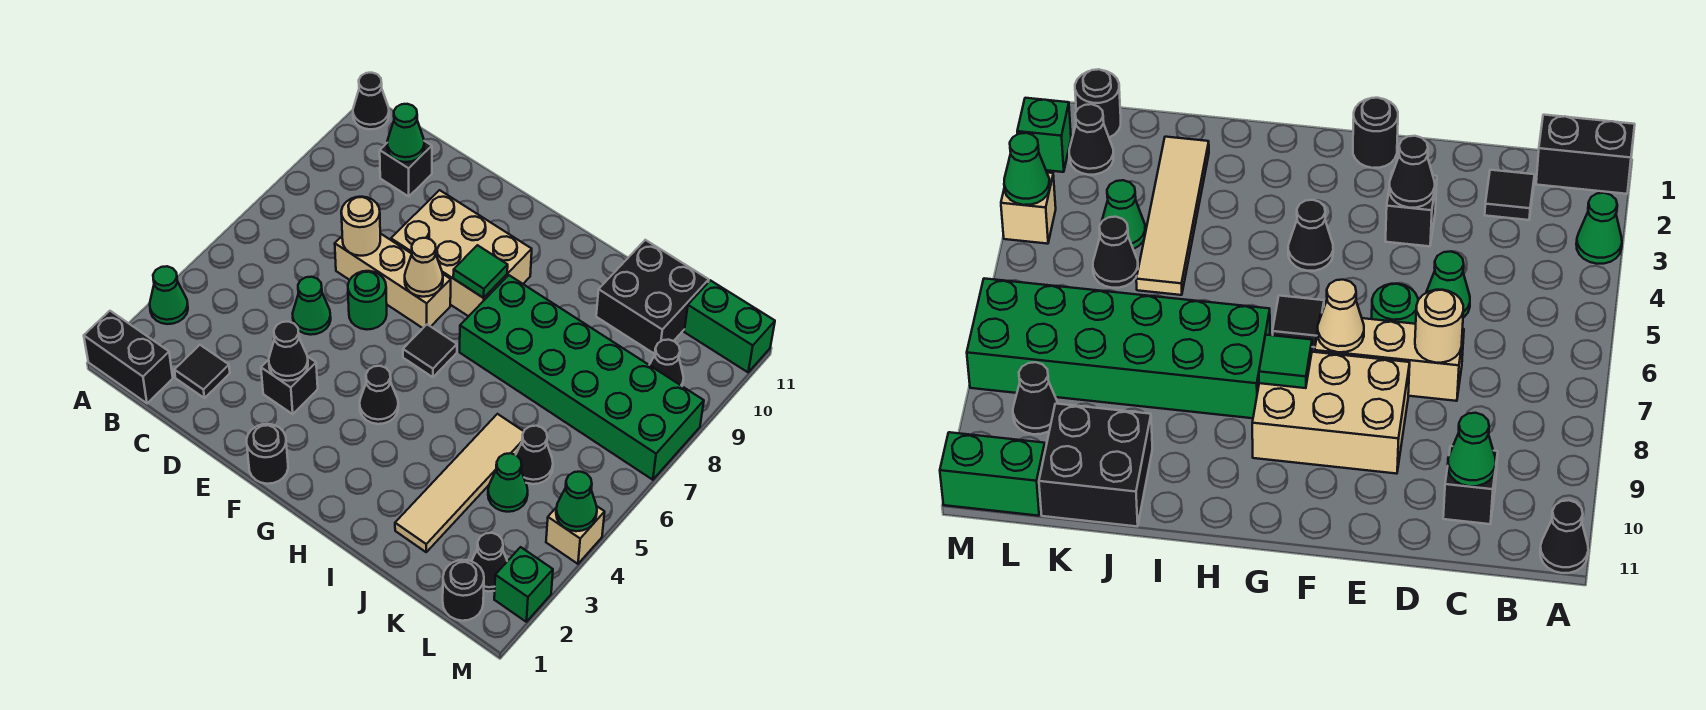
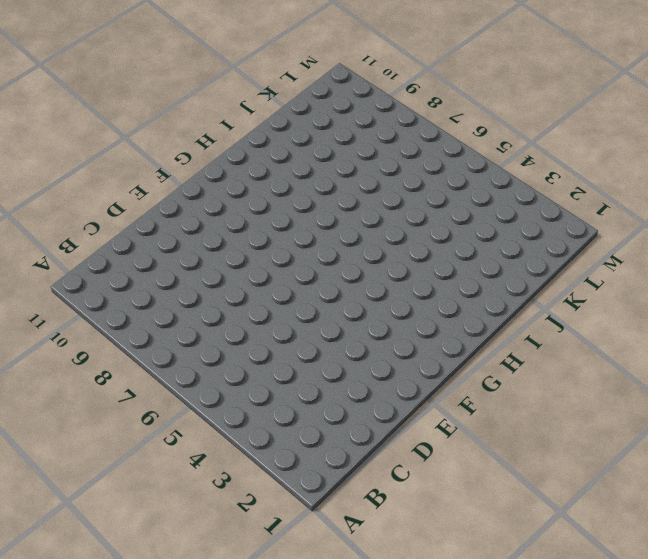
none -> black brick A1:B1 level 1
none -> green cone A3 level 1
none -> black cone A11 level 1
none -> black tile C2 level 1

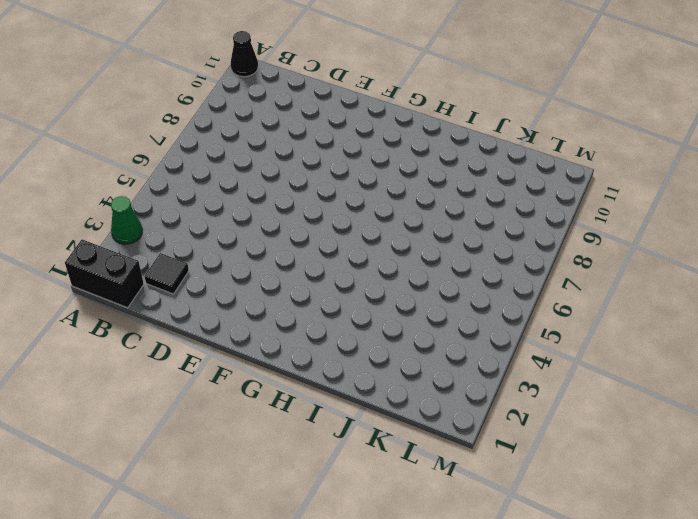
none -> black brick C10 level 1
none -> green cone D5 level 1
none -> tan brick D7:F7 level 1
none -> black brick E3 level 1

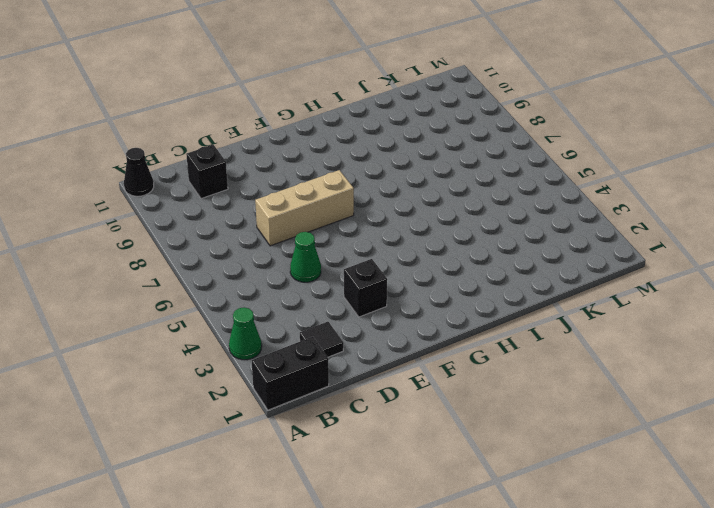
none -> green round brick E6 level 1
none -> tan brick E8:G9 level 1
none -> black round brick F1 level 1
none -> black cone G4 level 1

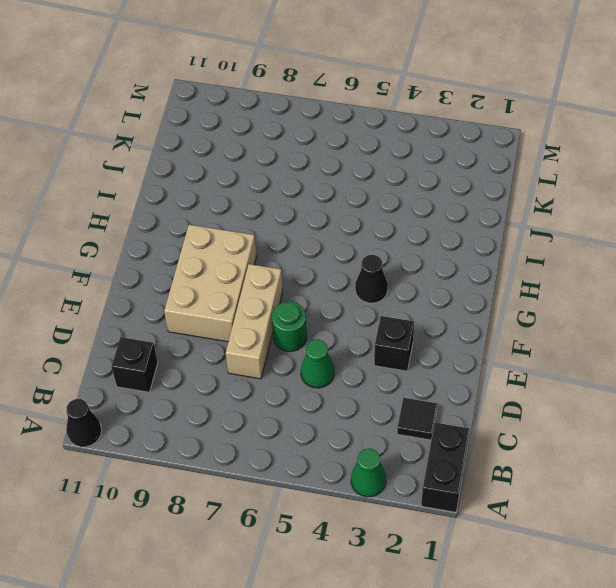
none -> black round brick F1 level 1
none -> black tile G6 level 1
none -> green brick H7:M8 level 1
none -> tan tile J2:J5 level 1

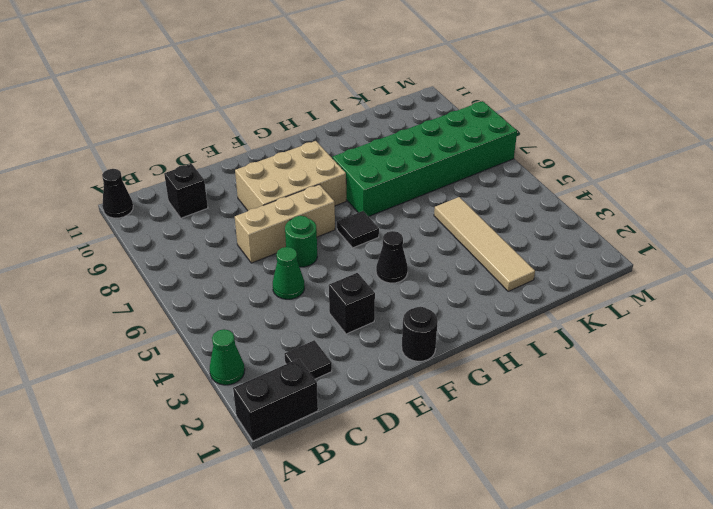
none -> black brick J10:K11 level 1
none -> green cone K4 level 1
none -> black cone K5 level 1
none -> black round brick L1 level 1

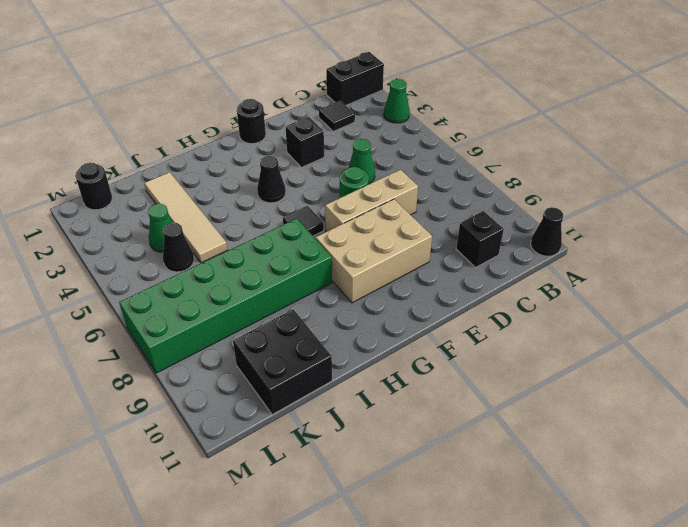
none -> black cone L2 level 1
none -> black cone L9 level 1
none -> green brick L11:M11 level 1
none -> green brick M2 level 1

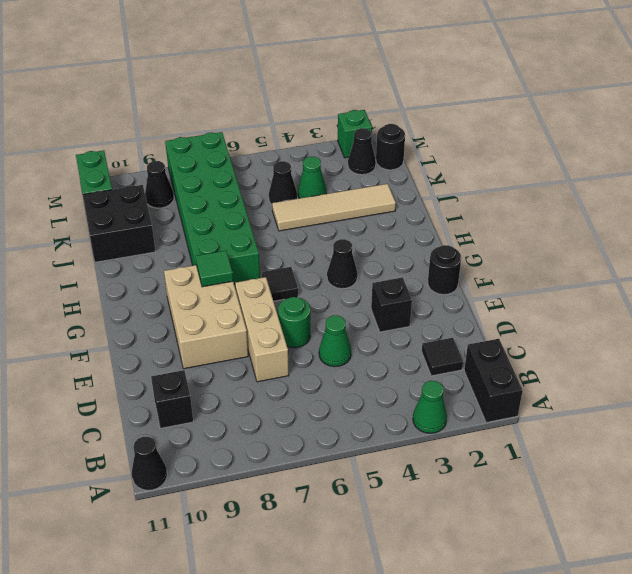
none -> tan brick M4 level 1
none -> green cone C10 level 2
none -> tan round brick D7 level 2
none -> black cone E3 level 2

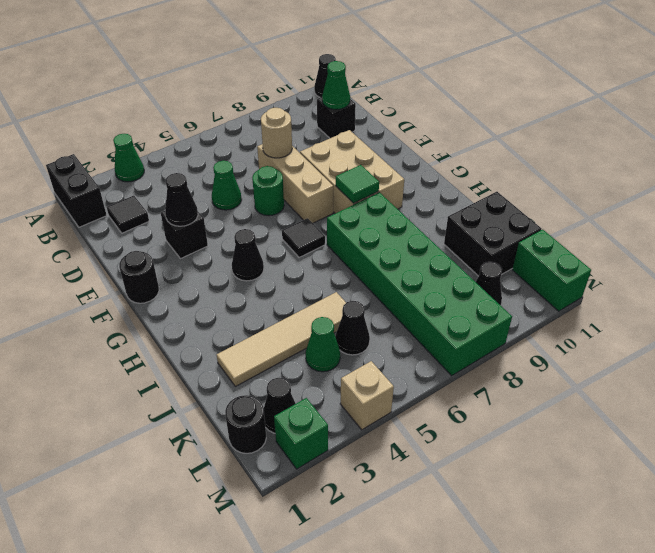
none -> tan cone F7 level 2
none -> green cone M4 level 2

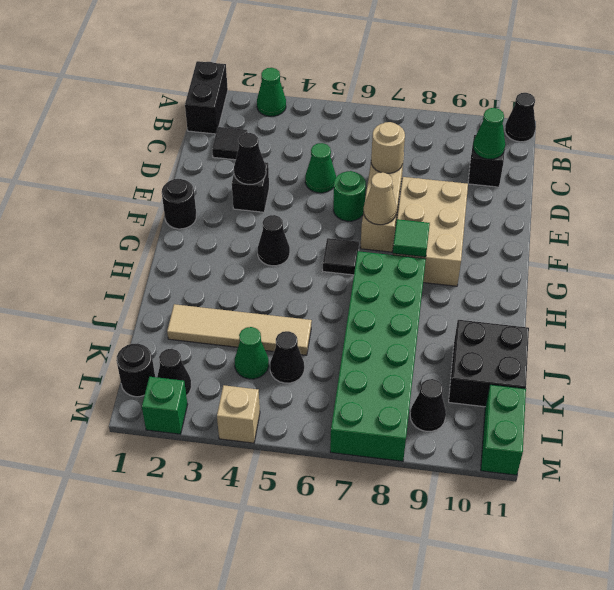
none -> green cone M4 level 2

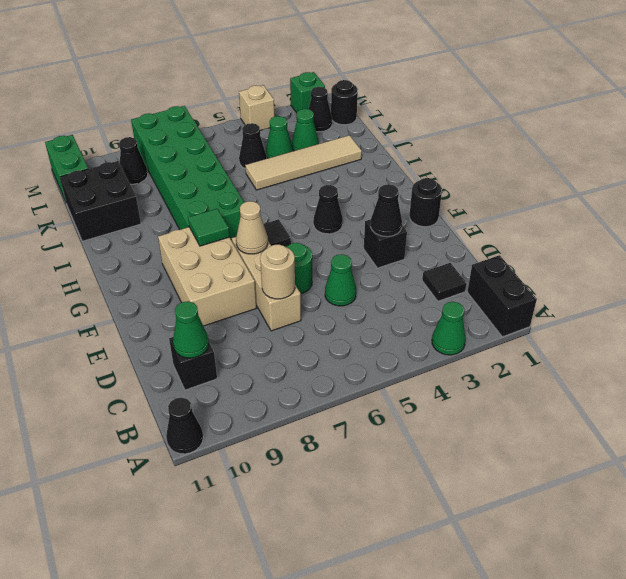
green cone K3 level 1 -> green cone M4 level 2

